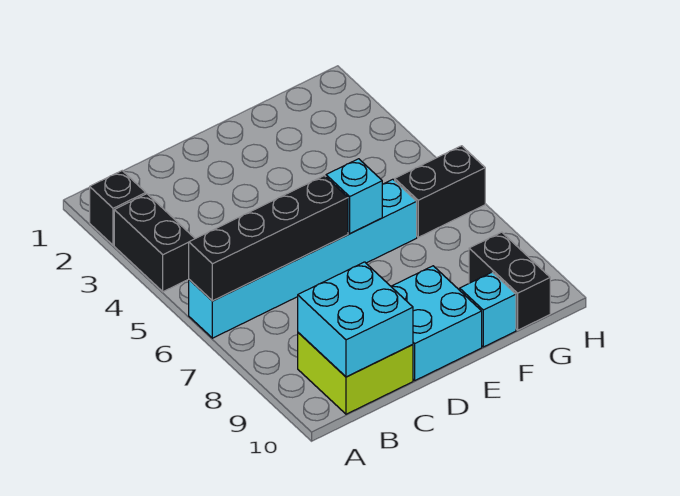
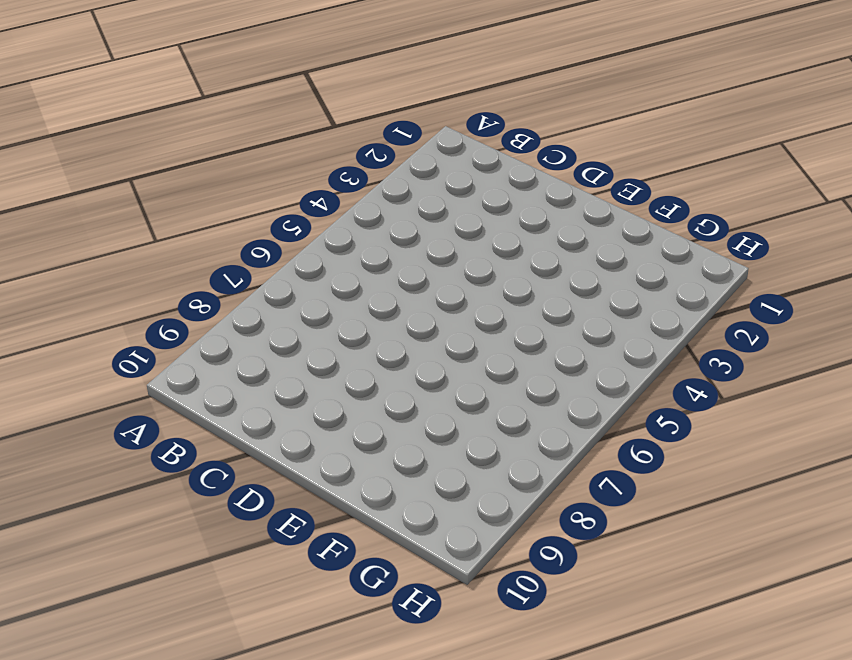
none -> black brick A2 level 1
none -> black brick A3:A4 level 1

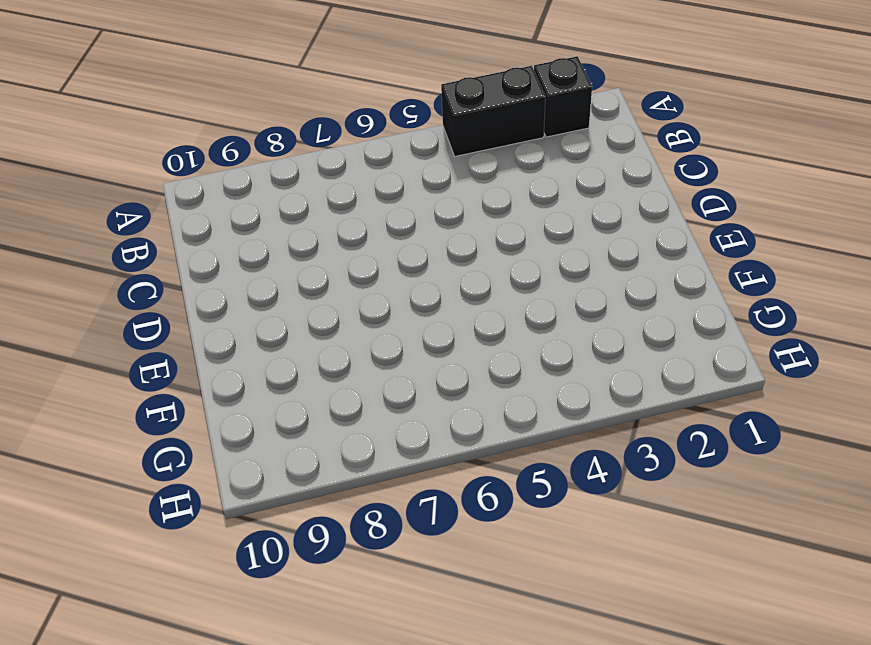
none -> cyan brick A6:F6 level 1
none -> lime brick B9:C10 level 1

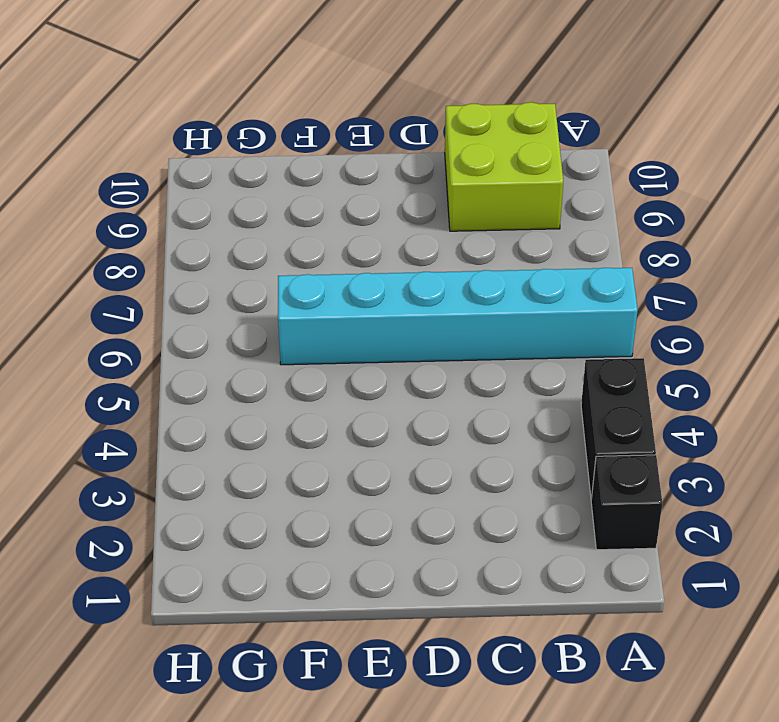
none -> cyan brick D9:E10 level 1
none -> cyan brick F10 level 1

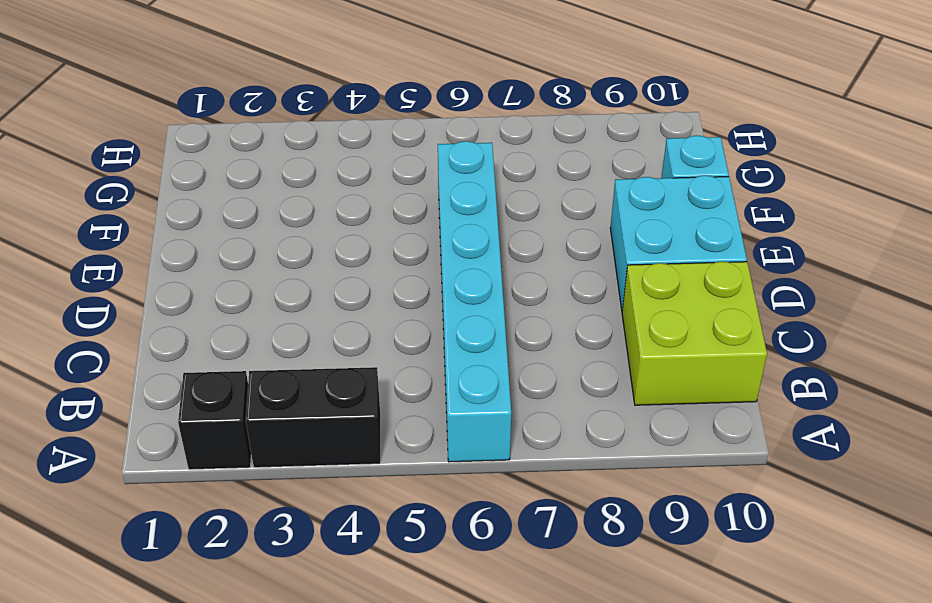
none -> black brick G6:H6 level 1
none -> black brick G9:G10 level 1

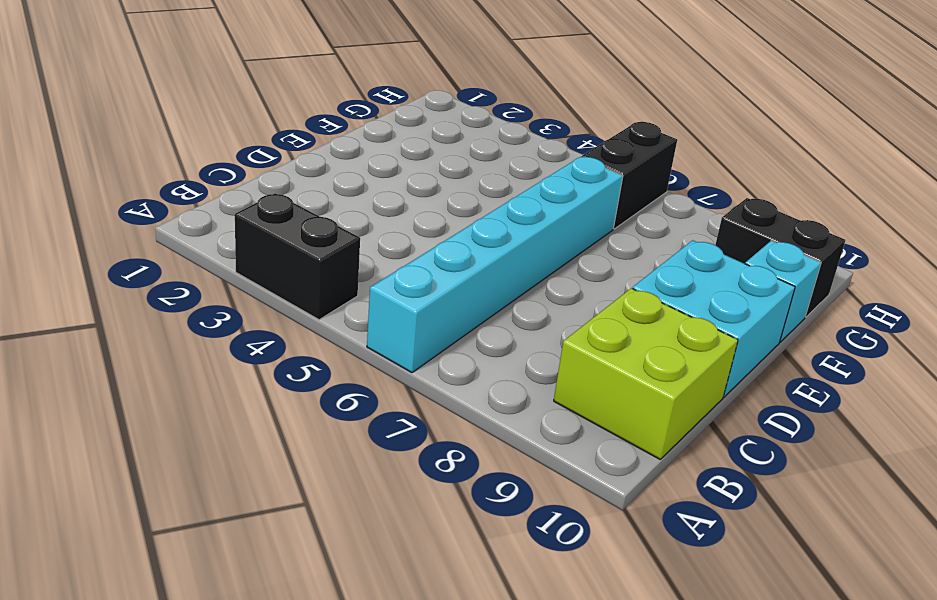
none -> black brick A2 level 1
none -> black brick A6:D6 level 2

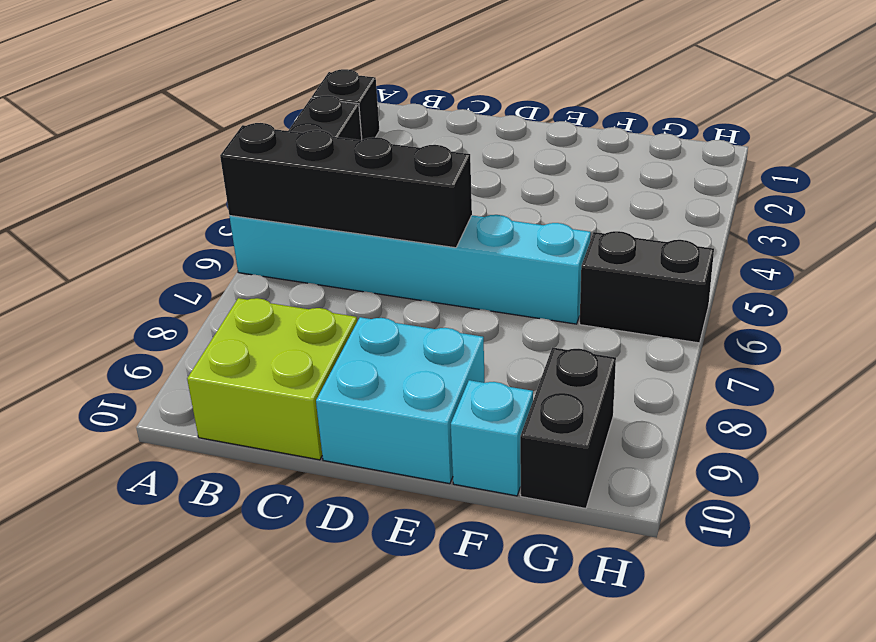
none -> cyan brick B9:C10 level 2
none -> cyan brick E6 level 2

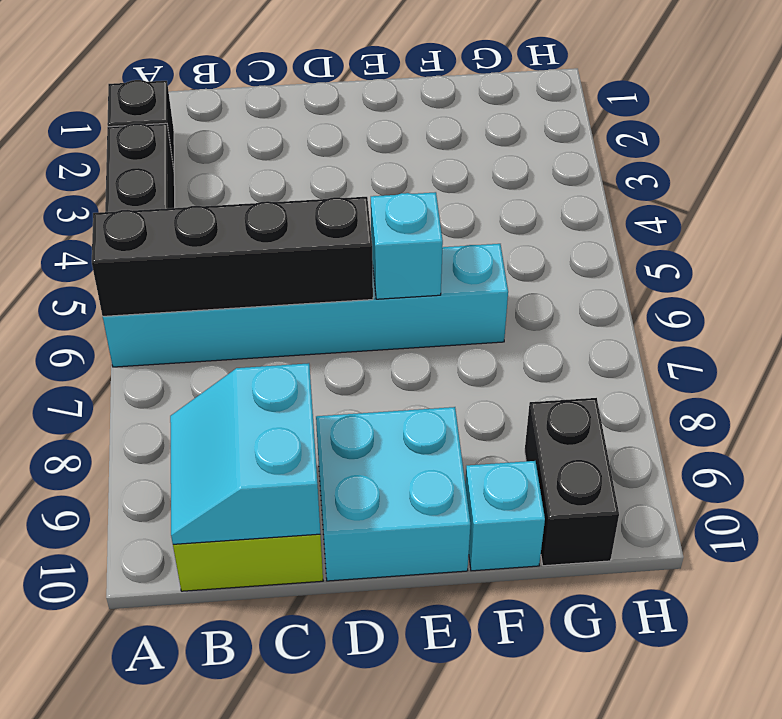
cyan slope B9:C10 level 2 top C -> cyan brick B9:C10 level 2
none -> black brick G6:H6 level 1

